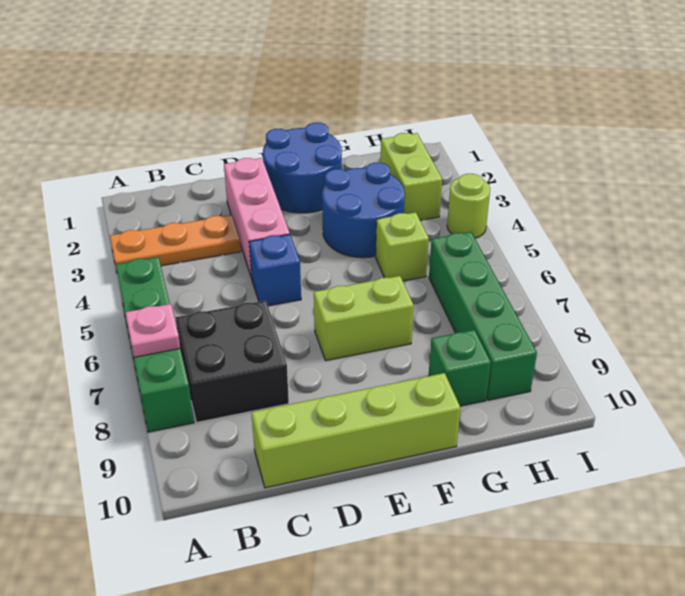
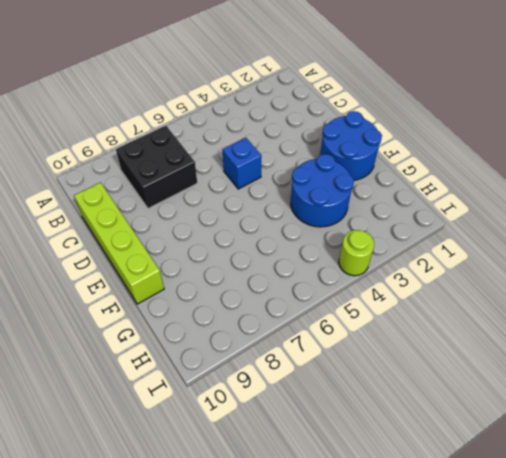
none -> orange plate A3:C3 level 1
none -> green brick A5:A8 level 1
none -> pink brick D2:D4 level 1

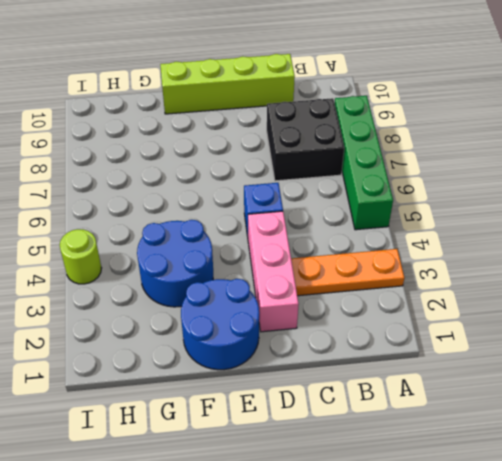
none -> lime brick E7:F7 level 1
none -> lime brick G5 level 1
none -> green brick G9 level 1

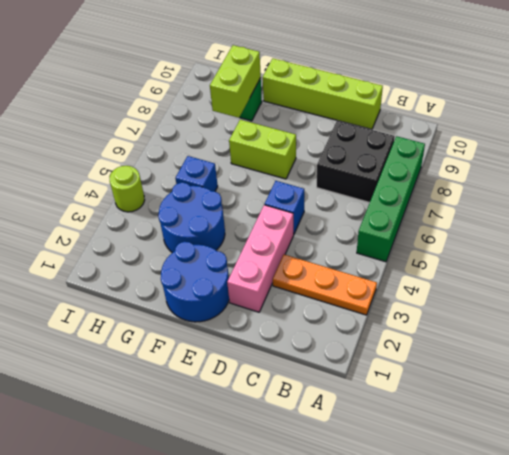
blue brick G5 level 1 -> lime brick G5 level 1
lime brick G8:G9 level 2 -> lime brick H2:H3 level 1
none -> green brick H6:H9 level 1
none -> pink plate A7 level 2

